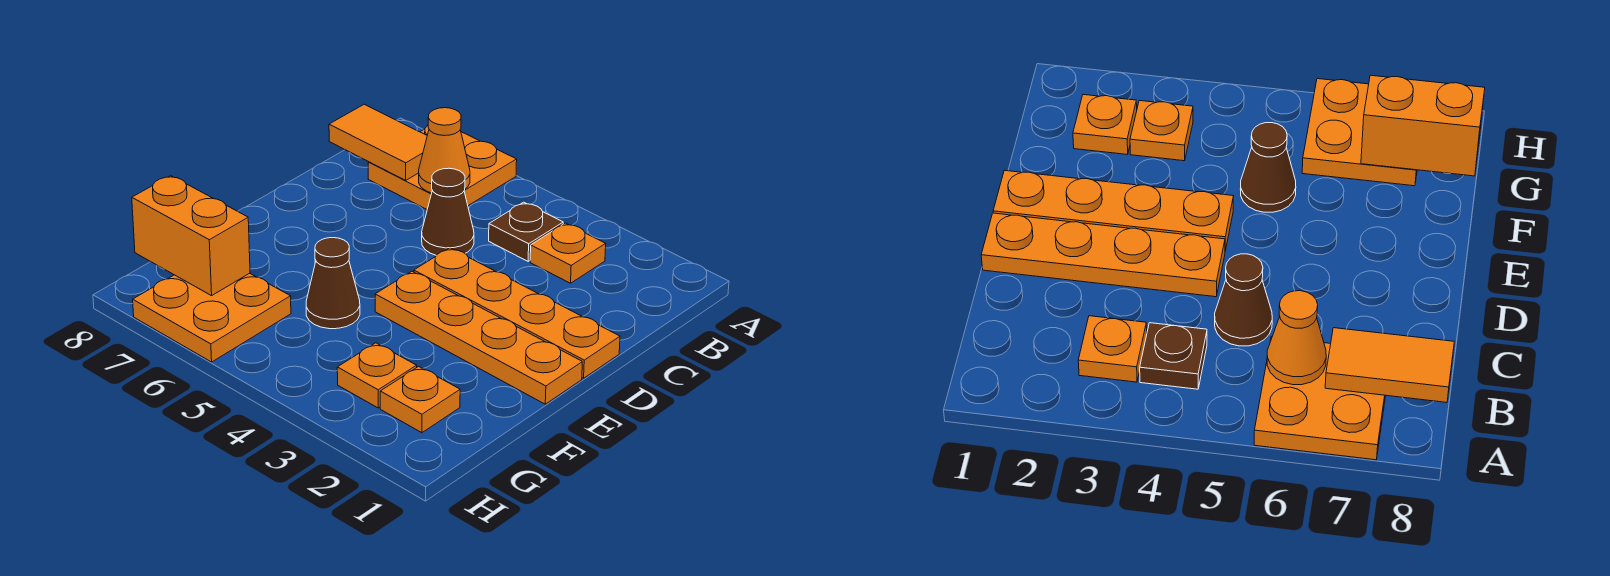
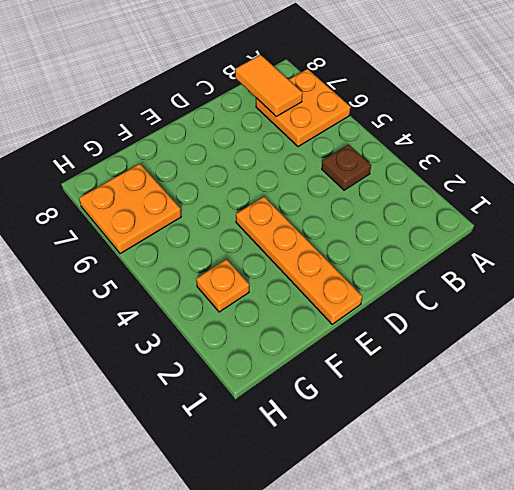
none -> orange plate B3 level 1
none -> brown cone C5 level 1
none -> orange plate D1:D4 level 1

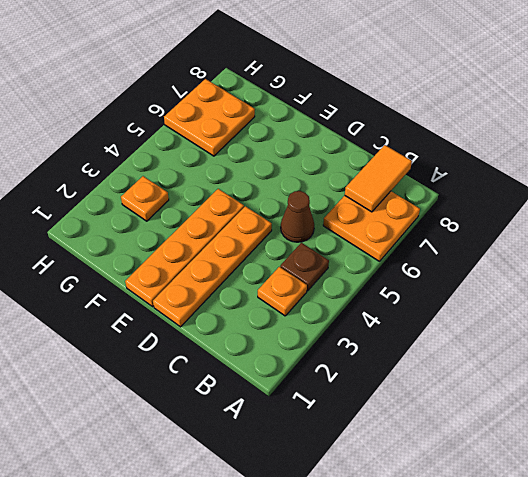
none -> brown cone F5 level 1
none -> orange plate G2 level 1
none -> orange cone B6 level 2

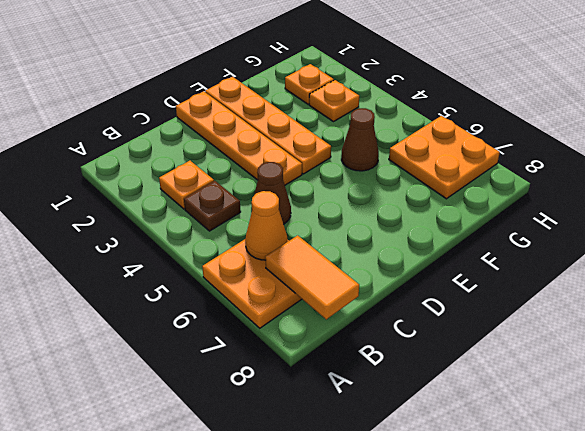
none -> orange brick G7:G8 level 2

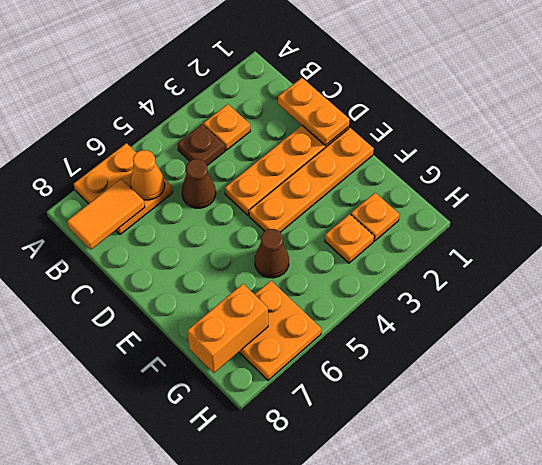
orange plate C1:D1 level 2 -> none

